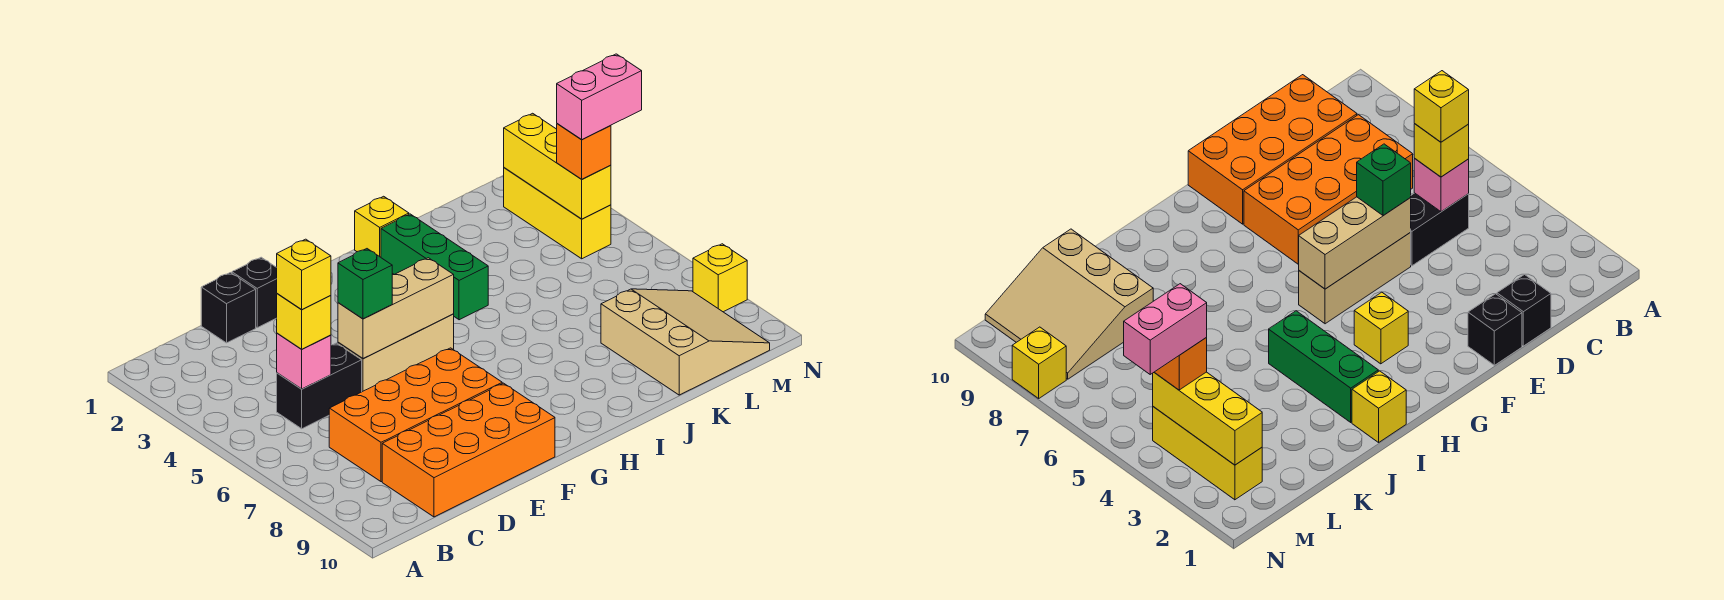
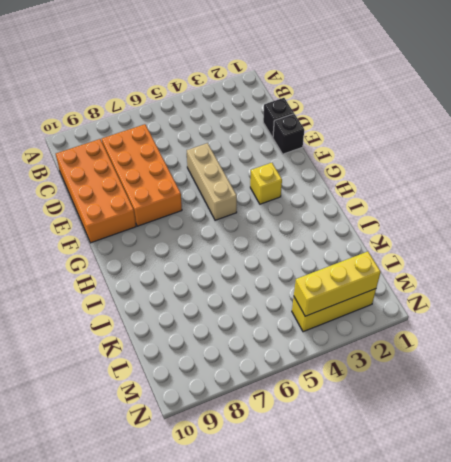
none -> black brick C5:D5 level 1
none -> yellow brick I1 level 1
none -> green brick I2:I4 level 1

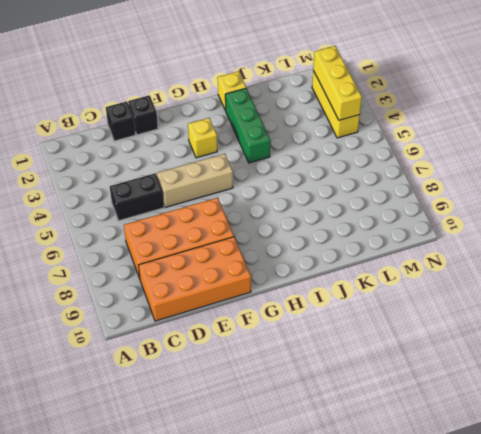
none -> tan slope K8:M10 level 1 top K
none -> yellow brick N8 level 1
none -> pink brick C5 level 2

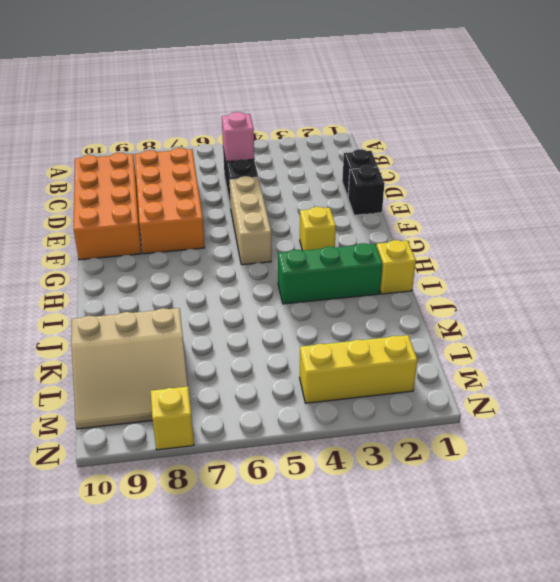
none -> tan brick E5:G5 level 2
none -> yellow brick M2:M4 level 2
none -> yellow brick C5 level 3

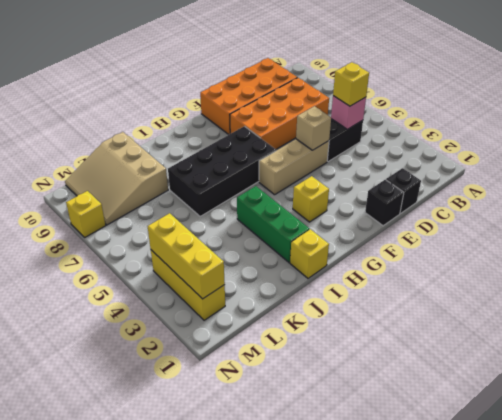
tan brick E5 level 2 -> tan brick E5:G5 level 2
black brick G6:J7 level 1 -> none
none -> green brick E5 level 3
none -> orange brick M4 level 3
none -> yellow brick C5 level 4

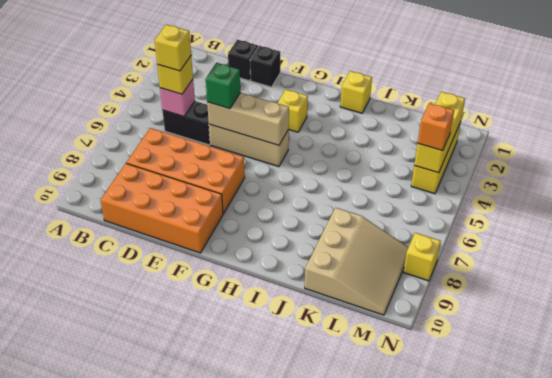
none -> green brick I2:I4 level 1
none -> pink brick M4:N4 level 4

